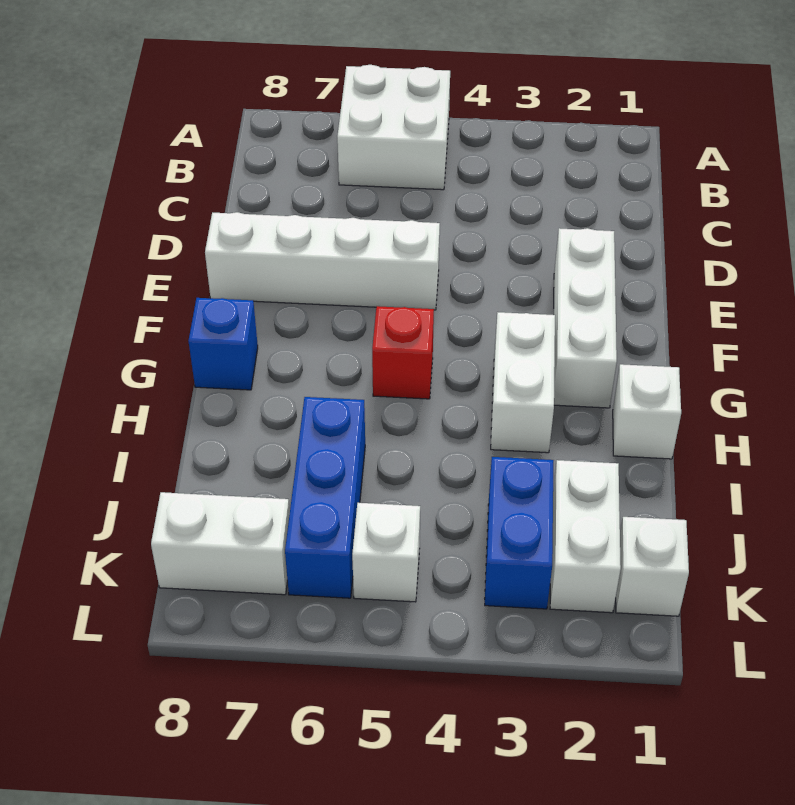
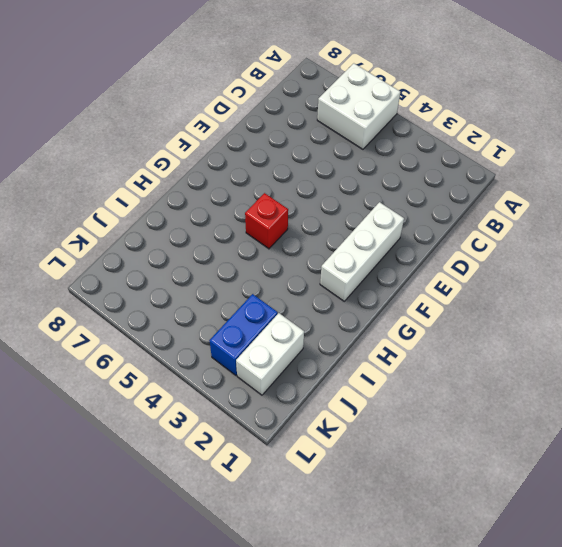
none -> white brick E5:E8 level 1
none -> white brick G3:H3 level 1
none -> blue brick G8 level 1

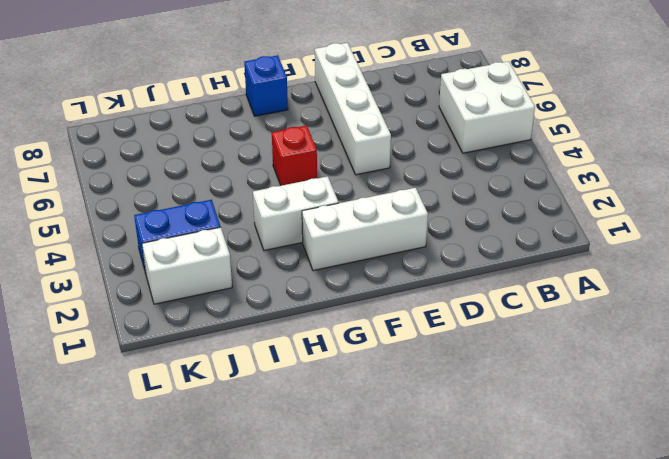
none -> white brick H1 level 1
none -> blue brick I6:K6 level 1
none -> white brick K1 level 1

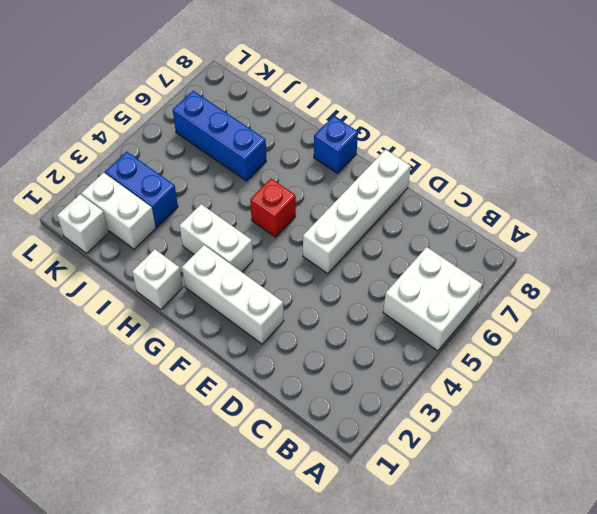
none -> white brick K5 level 1
none -> white brick K7:K8 level 1

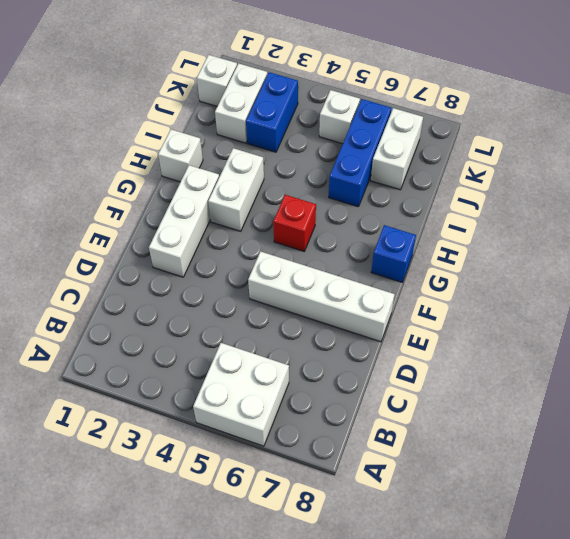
white brick J7:K7 level 1 -> white brick K7:K8 level 1

